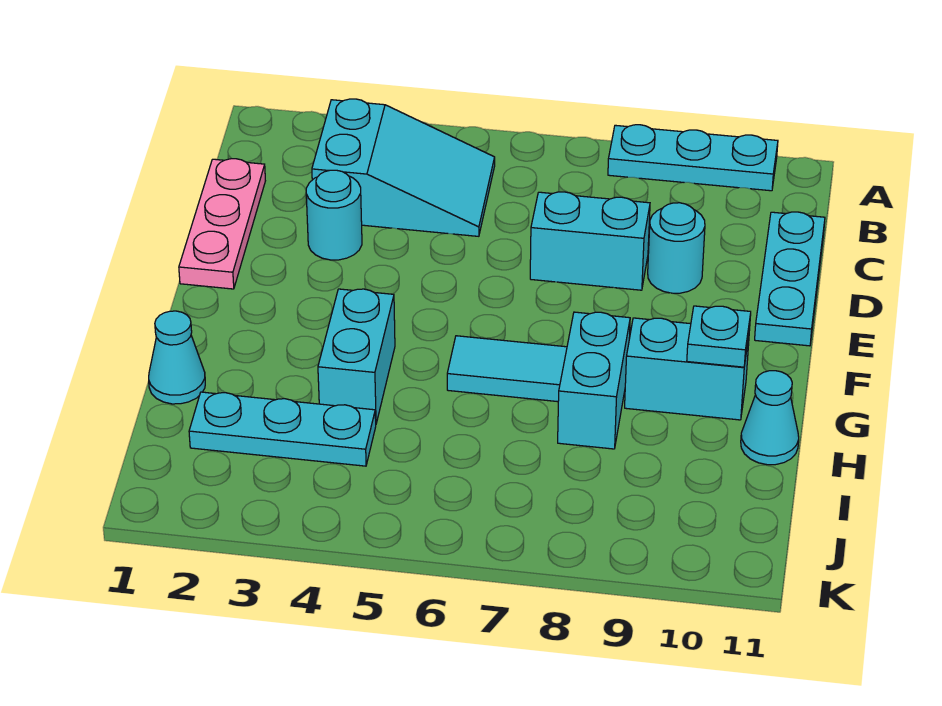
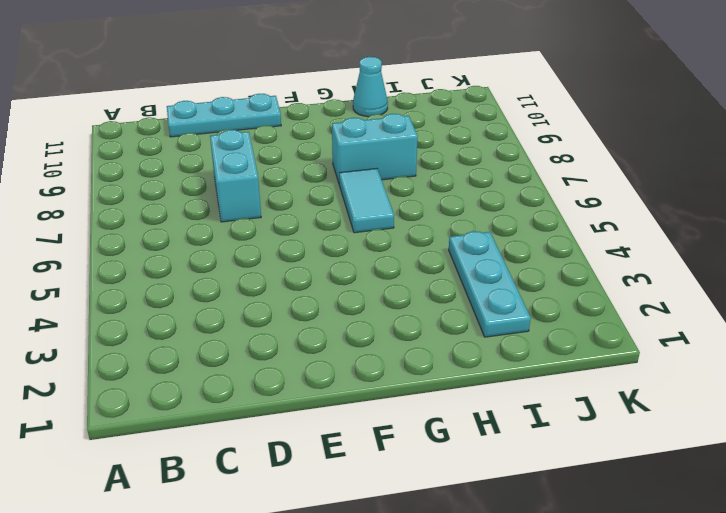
none -> cyan plate A8:A10 level 1
none -> cyan slope B3:C5 level 1 top 3
none -> pink plate C1:E1 level 1

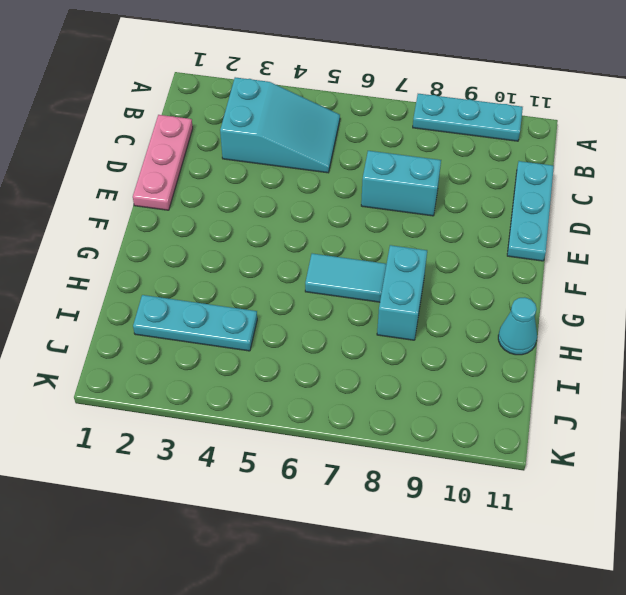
none -> cyan round brick D3 level 1
none -> cyan round brick D9 level 1
none -> cyan brick G4:H4 level 1

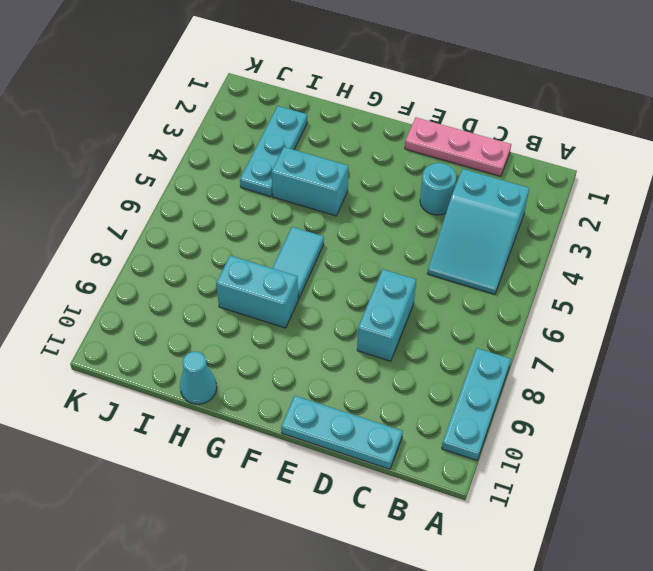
none -> cyan round brick D9 level 1
none -> cyan brick G9:G10 level 1
none -> cyan cone H1 level 1

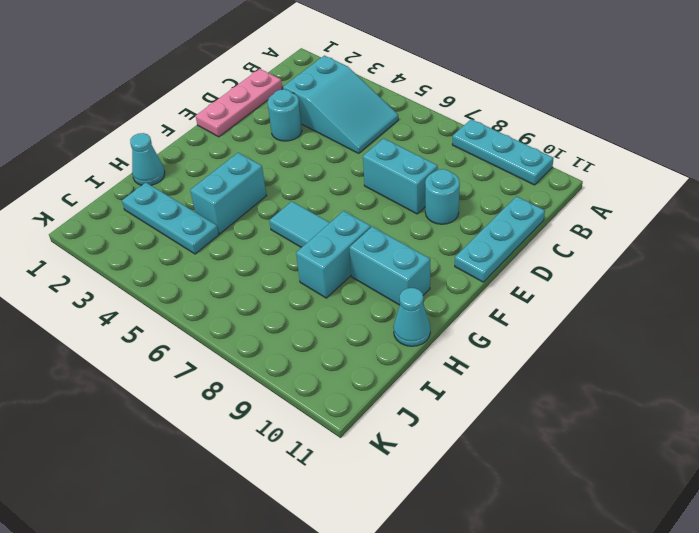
none -> cyan plate G10 level 2

